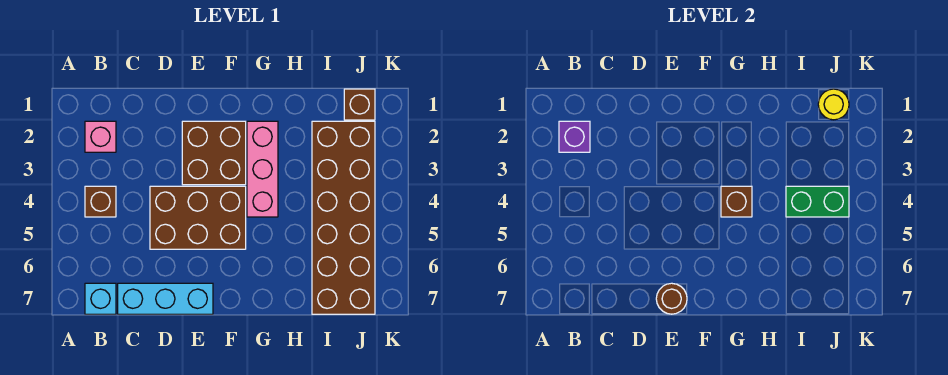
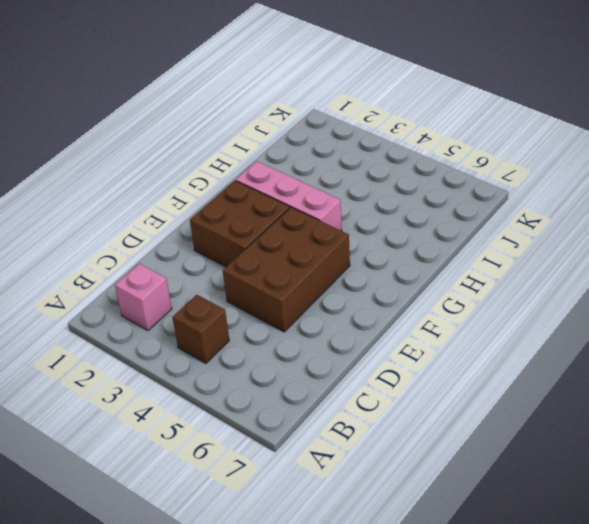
none -> cyan brick B7 level 1
none -> cyan brick C7:E7 level 1
none -> brown brick I2:J7 level 1

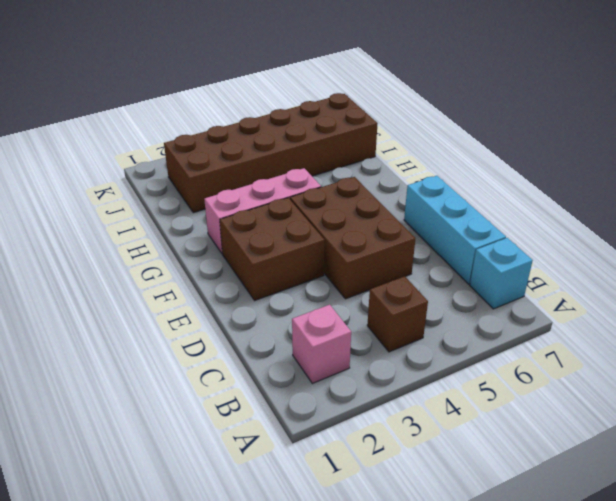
none -> brown brick J1 level 1
none -> purple brick B2 level 2
none -> brown round brick E7 level 2

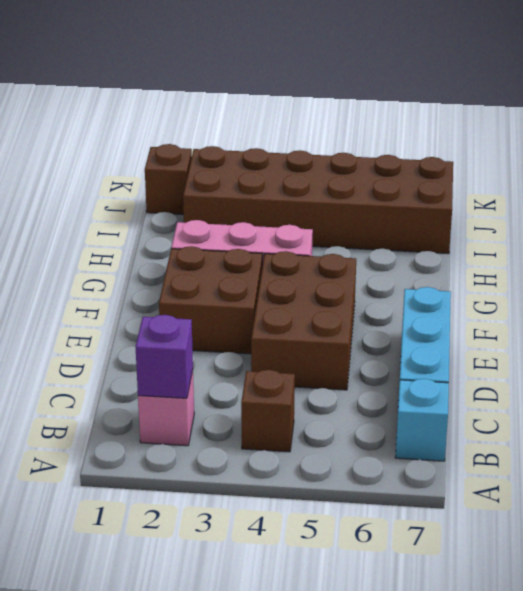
none -> brown round brick E7 level 2
none -> brown brick G4 level 2
none -> green brick I4:J4 level 2

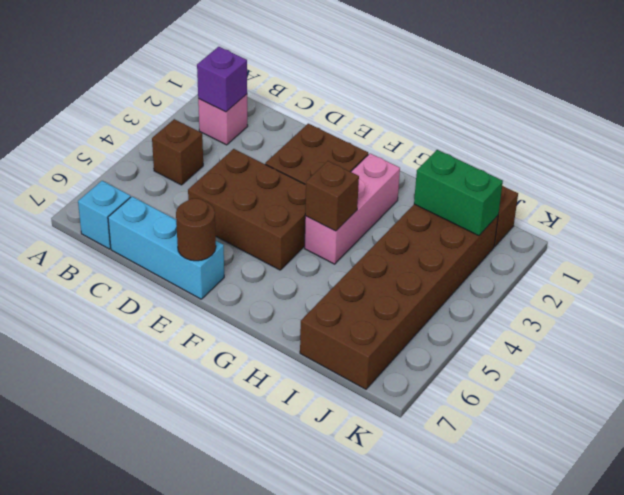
green brick I2:J2 level 2 -> green brick I4:J4 level 2
none -> yellow round brick J1 level 2

